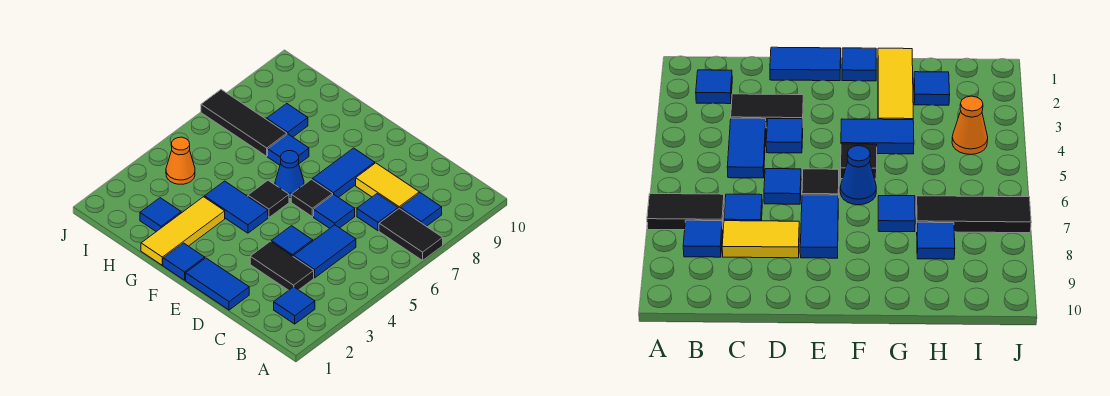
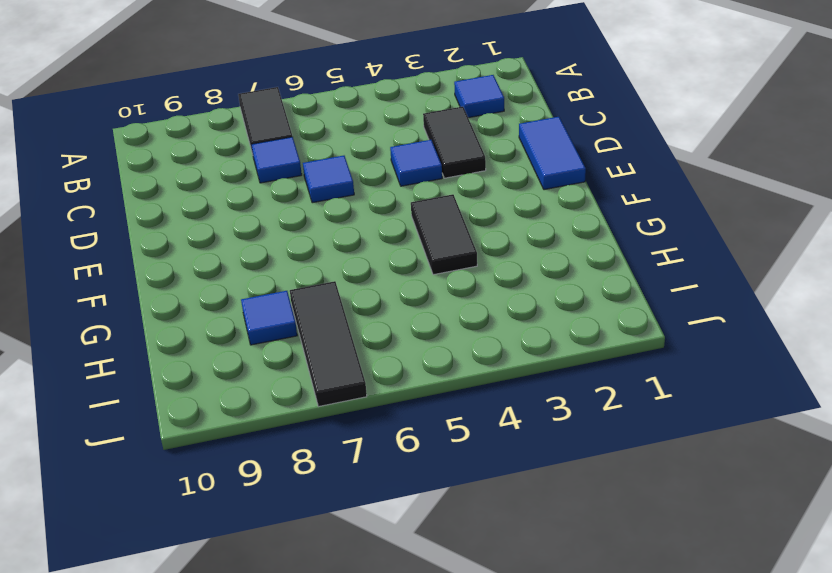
black tile F4:G4 level 1 -> blue tile F4:G4 level 1
none -> blue tile B8 level 1
none -> blue tile C4:C5 level 1
none -> yellow tile C8:D8 level 1

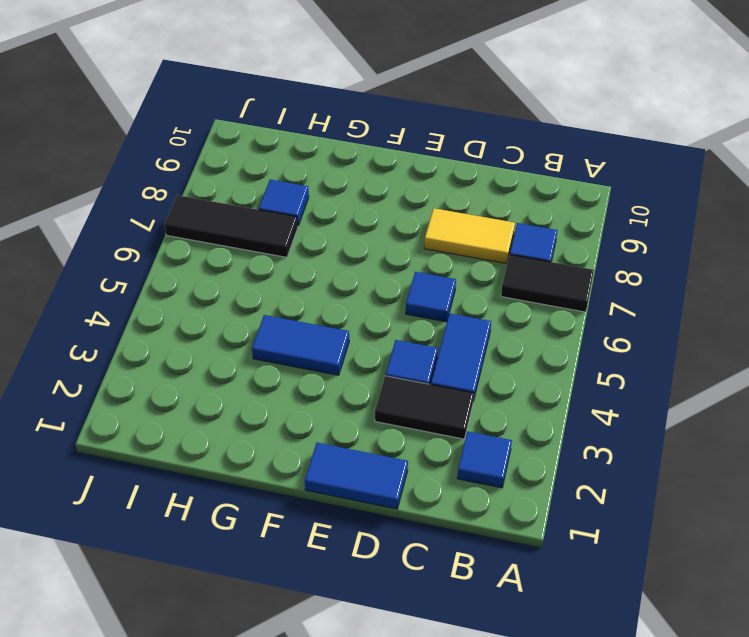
none -> blue tile C7 level 1
none -> black tile E6 level 1
none -> blue tile E7:E8 level 1

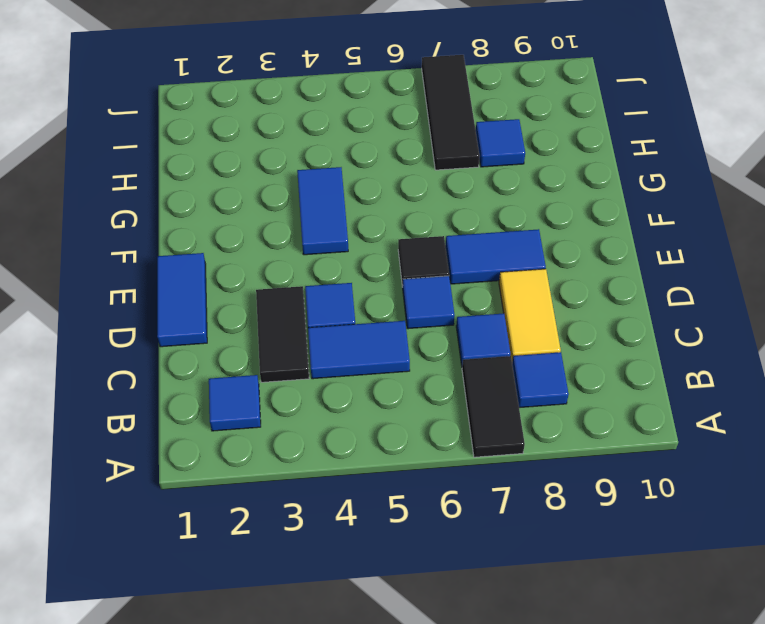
none -> blue tile F1 level 1
none -> black tile F5 level 1
none -> blue cone F6 level 1

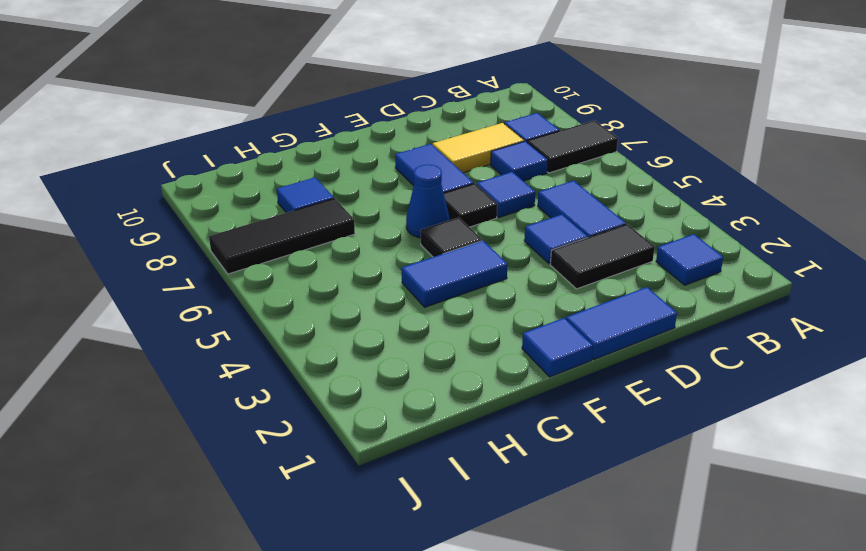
none -> yellow tile G1:G3 level 1
none -> blue tile G7 level 1
none -> blue tile H2 level 1

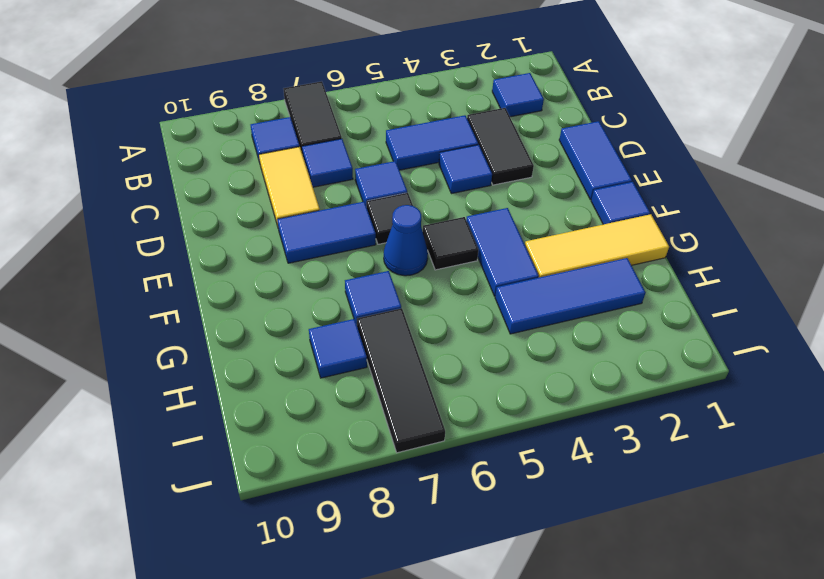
blue tile H2:H4 level 1 -> blue tile H2 level 1
none -> orange cone I4 level 1

